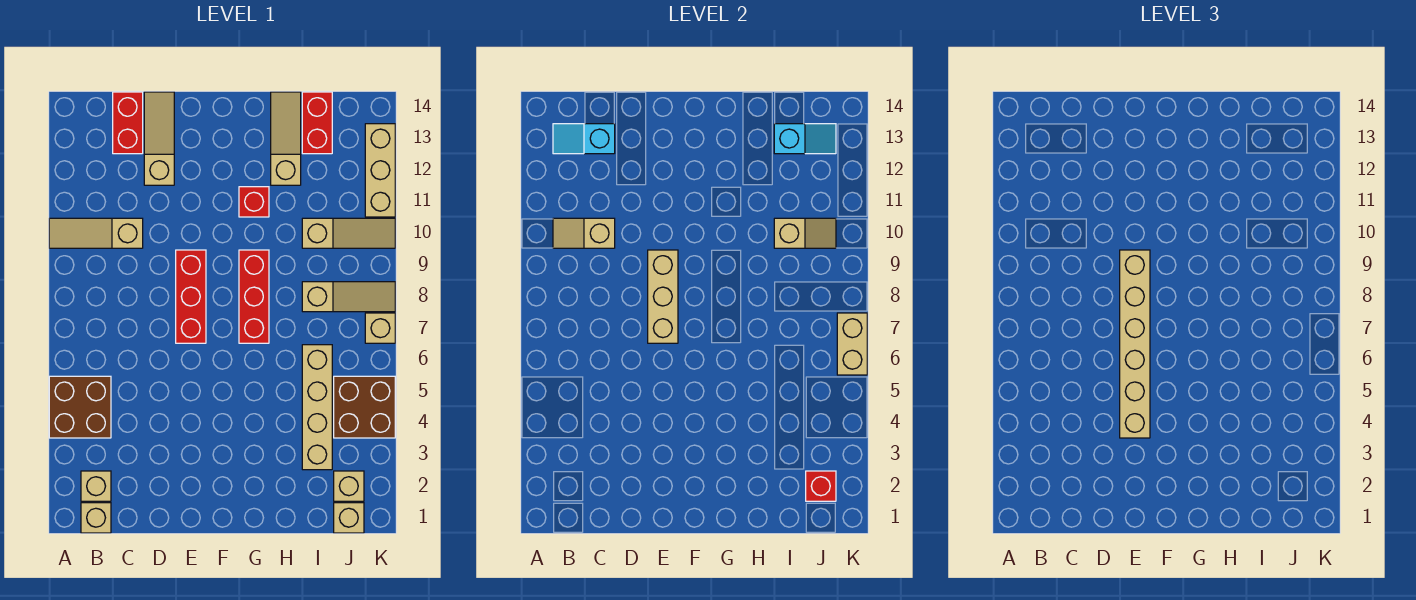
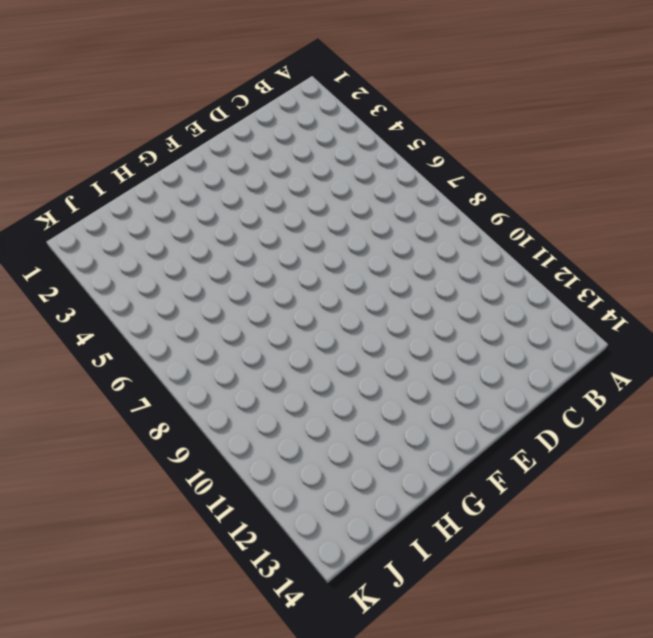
none -> brown brick A4:B5 level 1
none -> tan slope A10:C10 level 1 top C
none -> tan brick B1 level 1

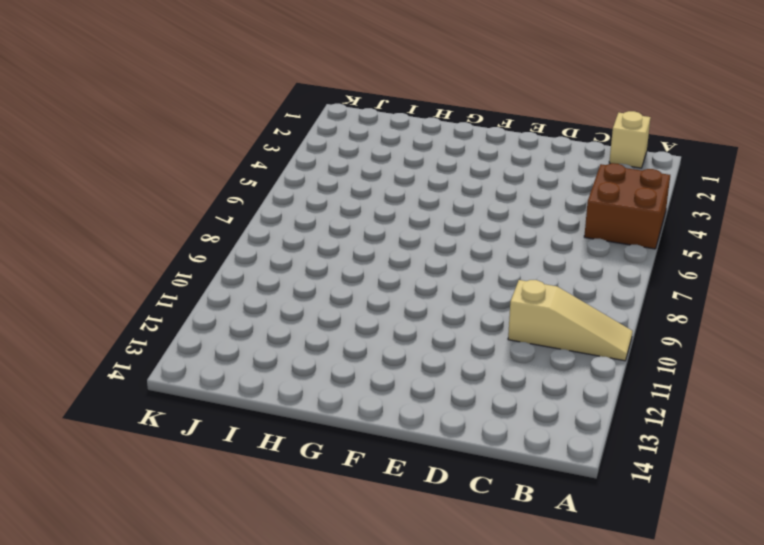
none -> tan brick B2 level 1
none -> red brick C13:C14 level 1
none -> tan slope D12:D14 level 1 top 12

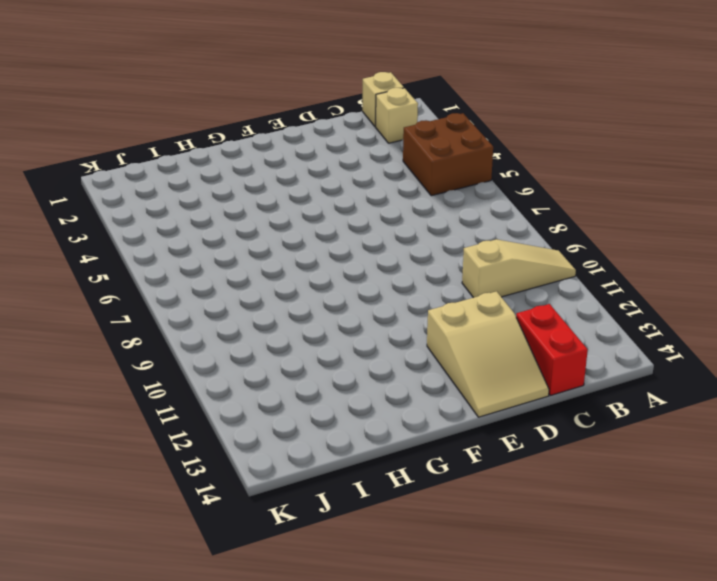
tan slope D12:E14 level 1 top 12 -> tan slope D12:D14 level 1 top 12
none -> red brick E7:E9 level 1
none -> red brick G7:G9 level 1
none -> red brick G11 level 1

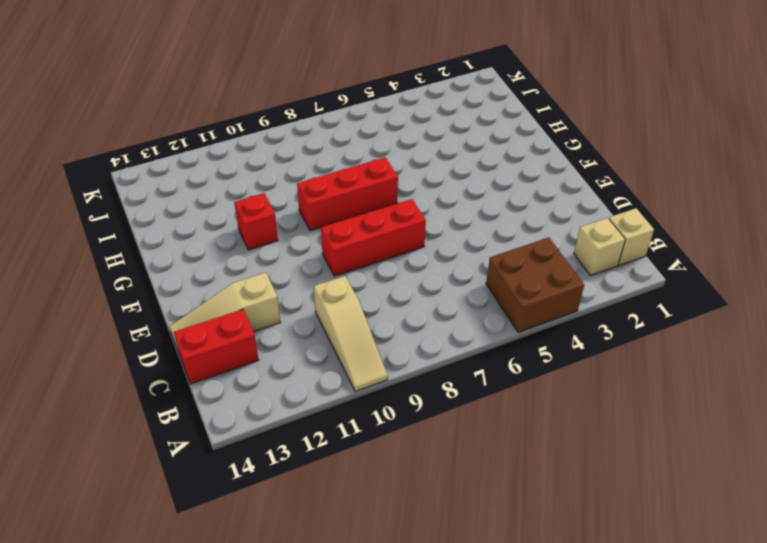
none -> tan slope H12:H14 level 1 top 12
none -> tan brick I3:I6 level 1
none -> tan slope I8:K8 level 1 top I

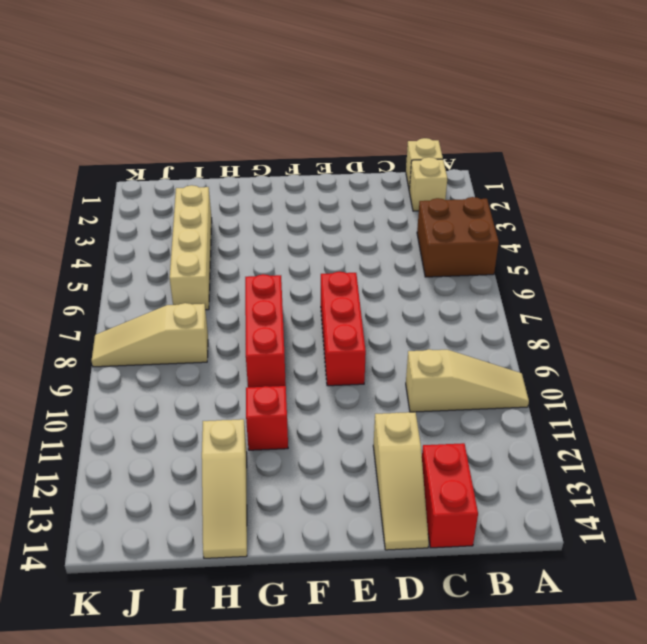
none -> tan slope I10:K10 level 1 top I
none -> red brick I13:I14 level 1
none -> tan brick J1 level 1

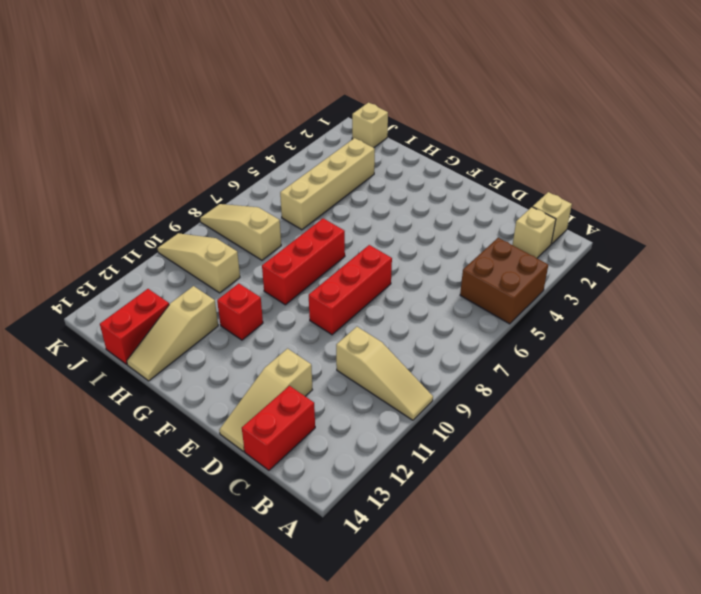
none -> tan brick J2 level 1
none -> brown brick J4:K5 level 1
none -> tan brick K7 level 1

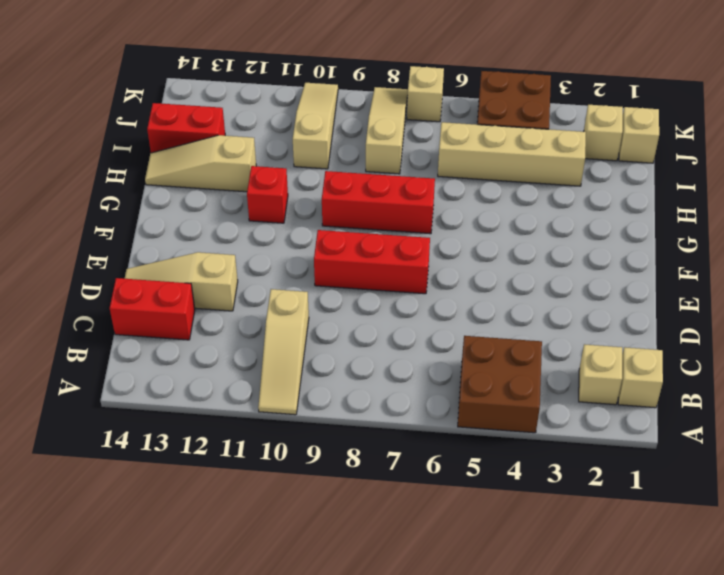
none -> tan brick K11:K13 level 1
none -> tan slope B10:C10 level 2 top C
none -> cyan slope B13:C13 level 2 top C

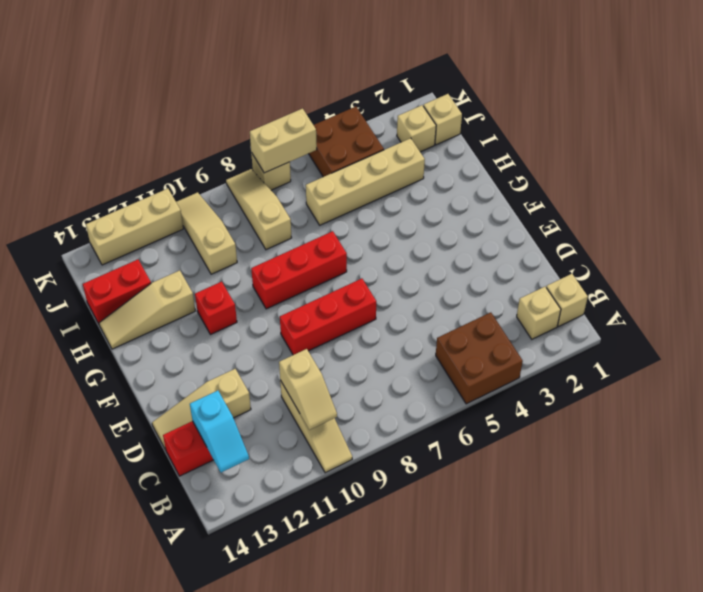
none -> tan brick E7:E9 level 2
none -> tan slope I10:J10 level 2 top I
none -> cyan slope I13:J13 level 2 top I

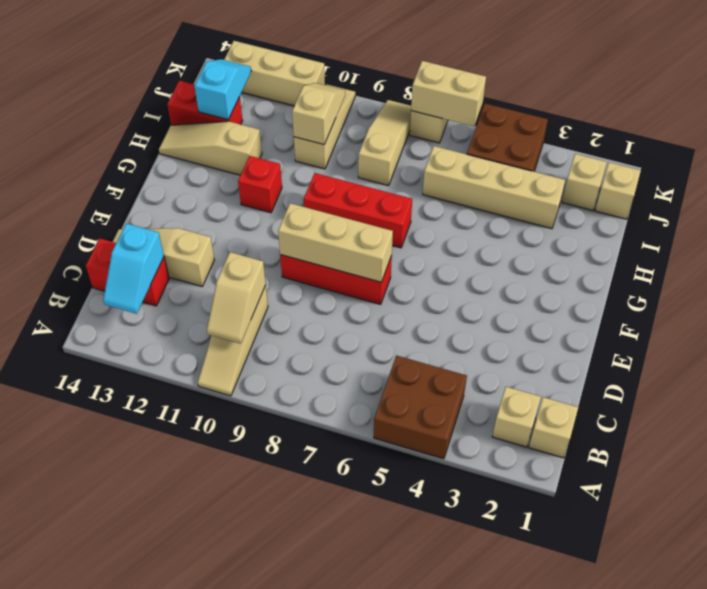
none -> red brick J2 level 2
none -> tan brick E4:E9 level 3

